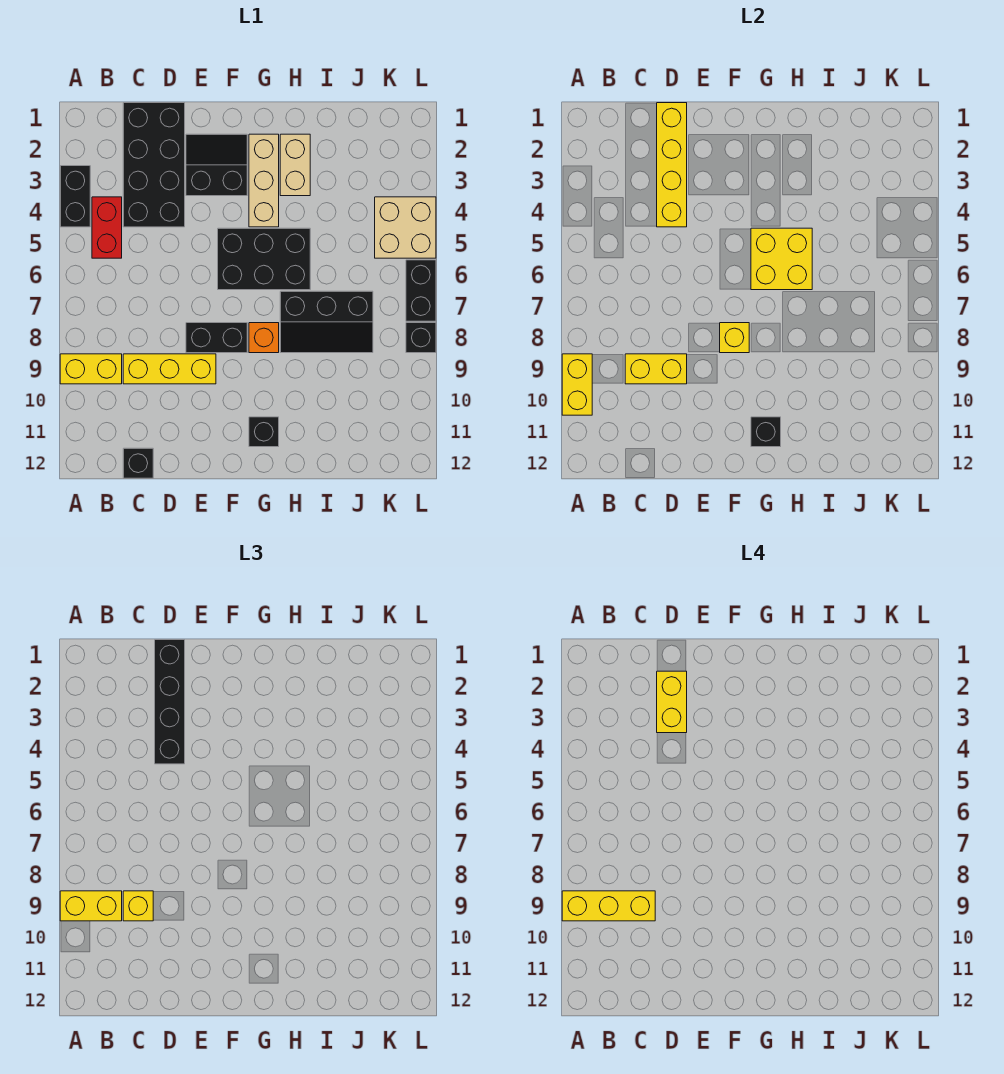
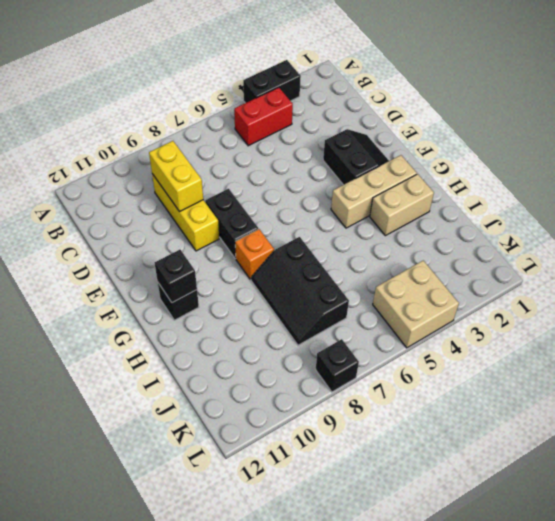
none -> yellow brick A9:B9 level 1
none -> black brick C1:D4 level 1
none -> black brick C12 level 1

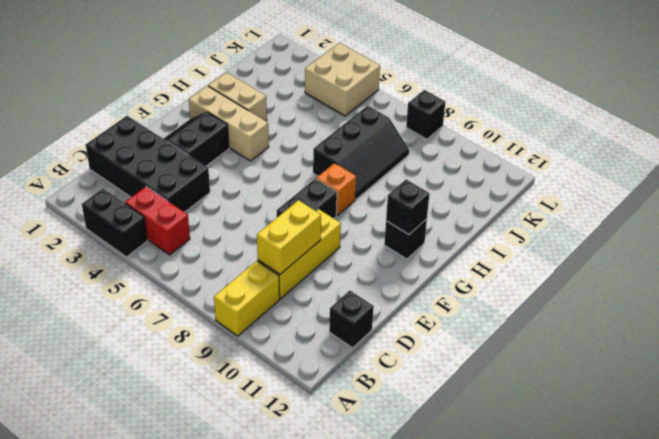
none -> black brick F5:H6 level 1
none -> black brick L6:L7 level 1
none -> yellow brick A9:A10 level 2

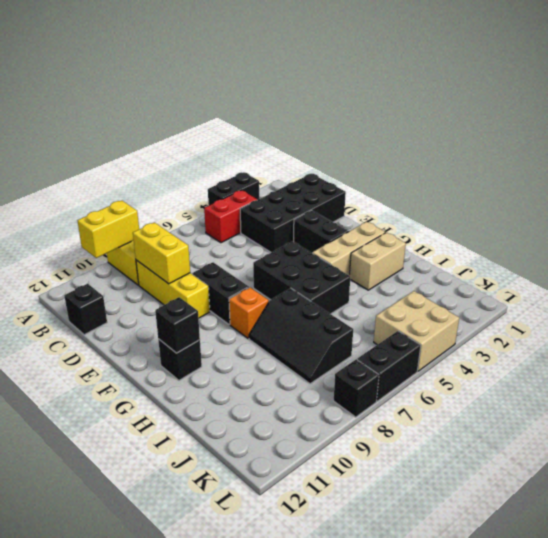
none -> yellow brick D1:D4 level 2
none -> yellow brick F8 level 2
none -> yellow brick G5:H6 level 2

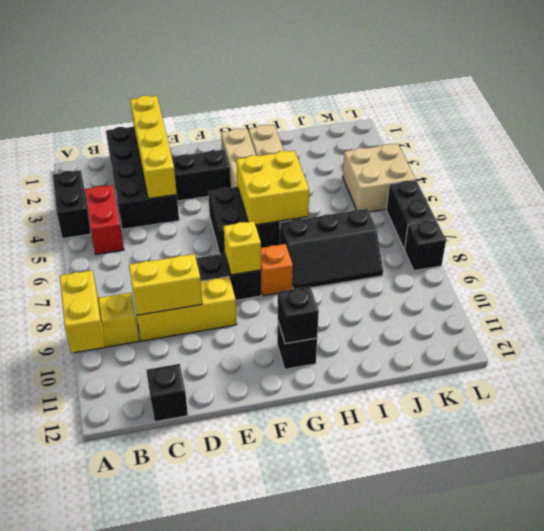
none -> yellow brick A9:B9 level 3
none -> yellow brick C9 level 3
none -> black brick D1:D4 level 3

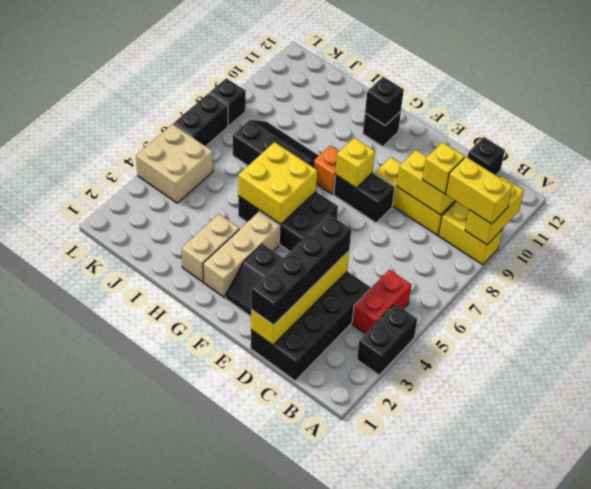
none -> yellow brick A9:C9 level 4
none -> yellow brick D2:D3 level 4

